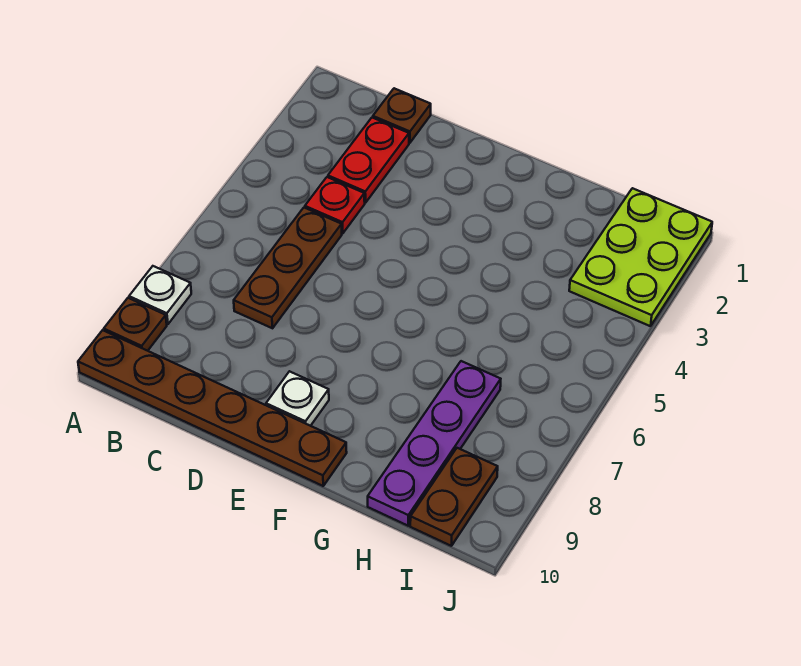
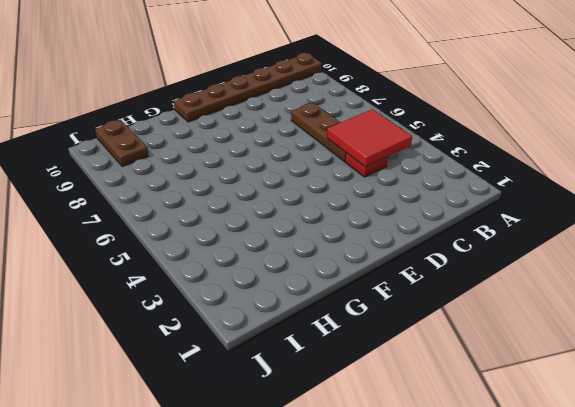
red tile B4:C5 level 2 -> none
none -> white plate A8 level 1
none -> brown plate A9 level 1

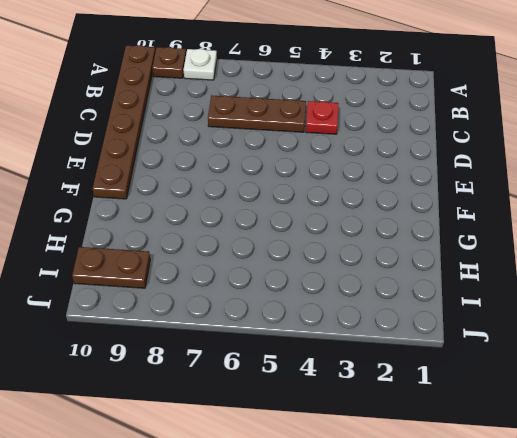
none -> brown plate C1 level 1
none -> red plate C2:C3 level 1

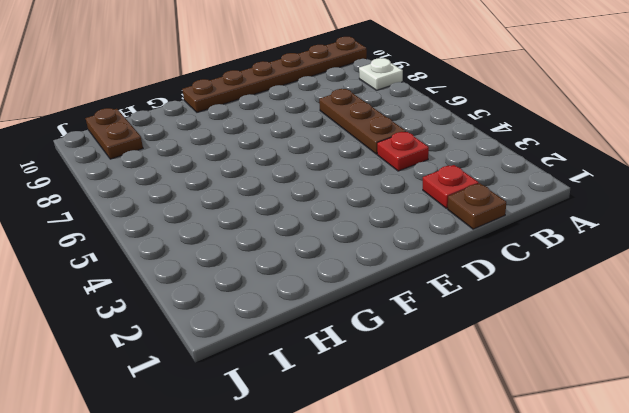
red plate C2 level 1 -> red plate C2:C3 level 1
none -> brown plate A9 level 1
none -> white plate E9 level 1

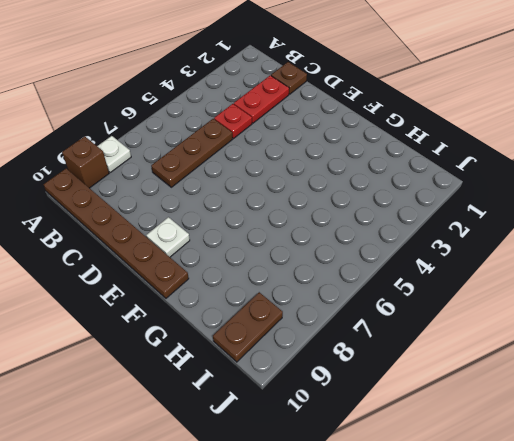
brown brick A9 level 1 -> brown plate A9 level 1
none -> purple plate H7:H10 level 1
none -> lime plate I1:J3 level 1

